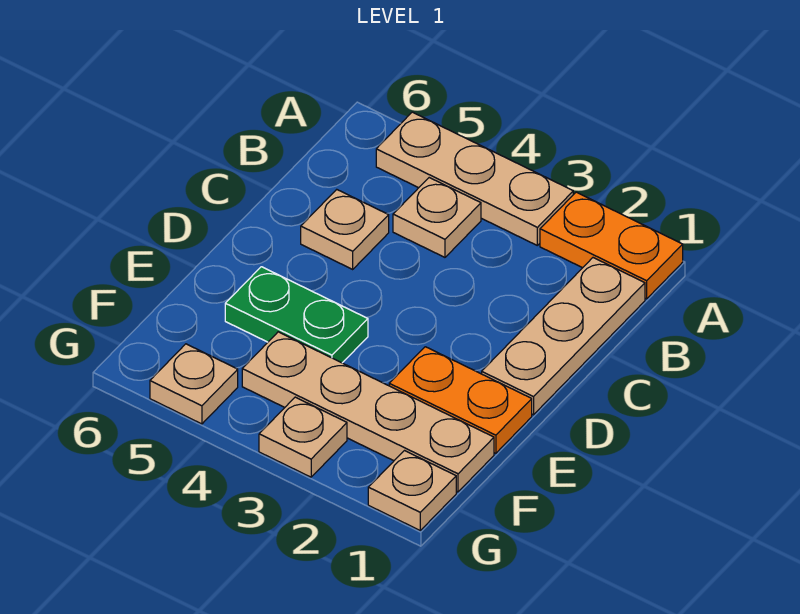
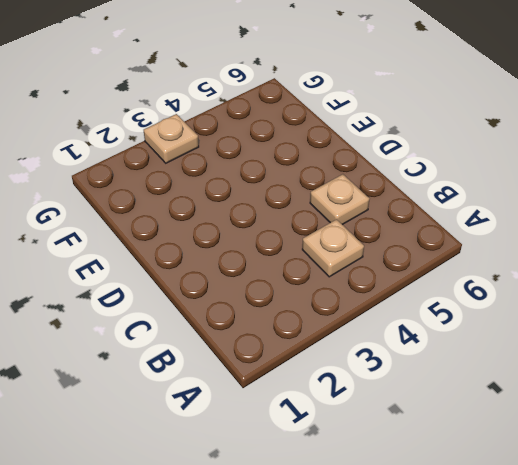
none -> orange plate A1:A2 level 1
none -> tan plate A3:A5 level 1

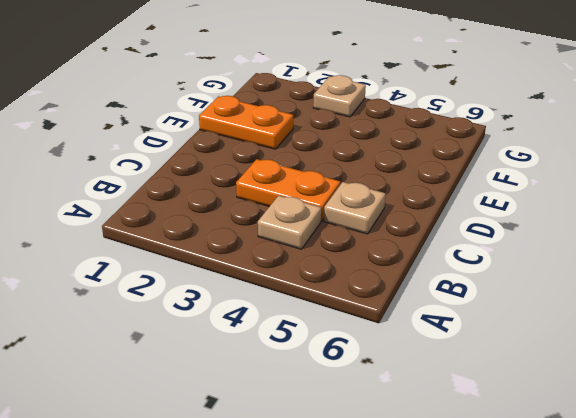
orange plate C3:C4 level 1 -> orange plate A1:A2 level 1
none -> tan plate A3:A5 level 1
none -> tan plate B1:D1 level 1

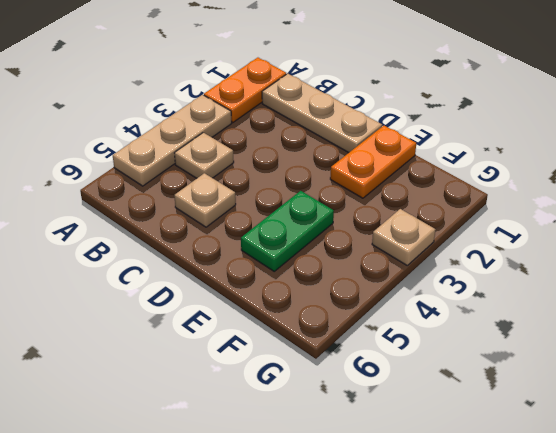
none -> tan plate F1:F4 level 1
none -> tan plate G1 level 1

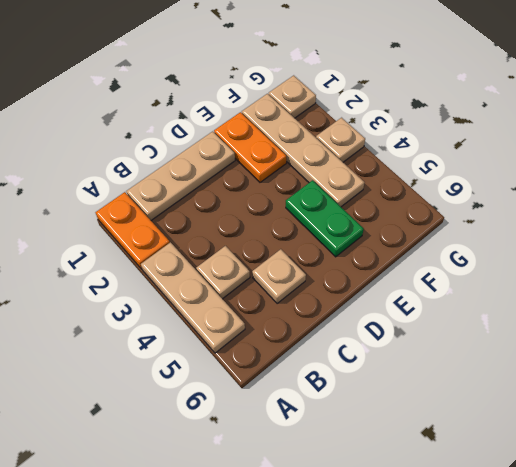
none -> tan plate G5 level 1

